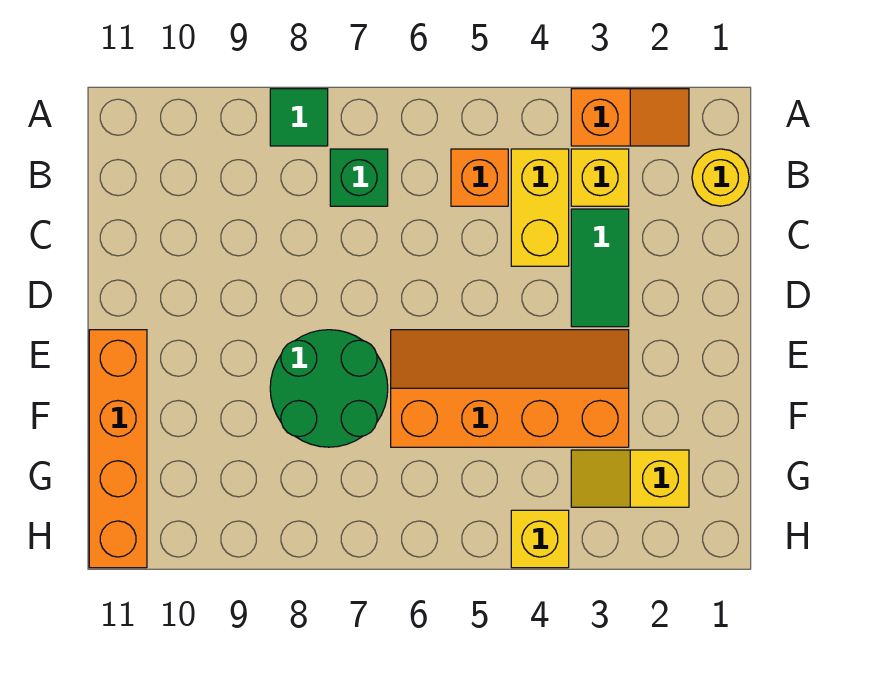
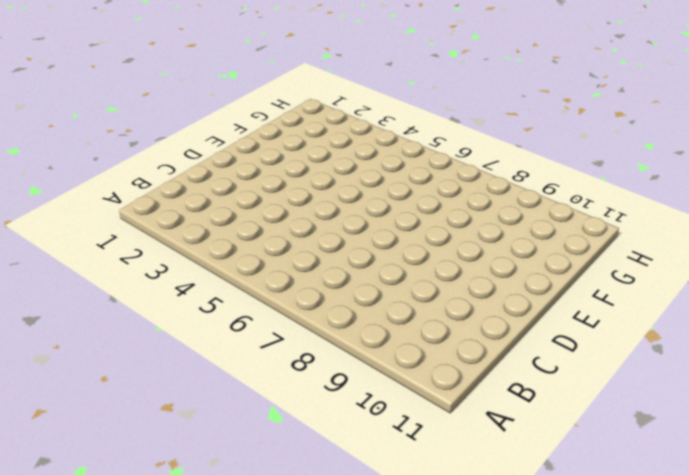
none -> orange slope A2:A3 level 1 top 3
none -> green tile A8 level 1
none -> yellow round brick B1 level 1

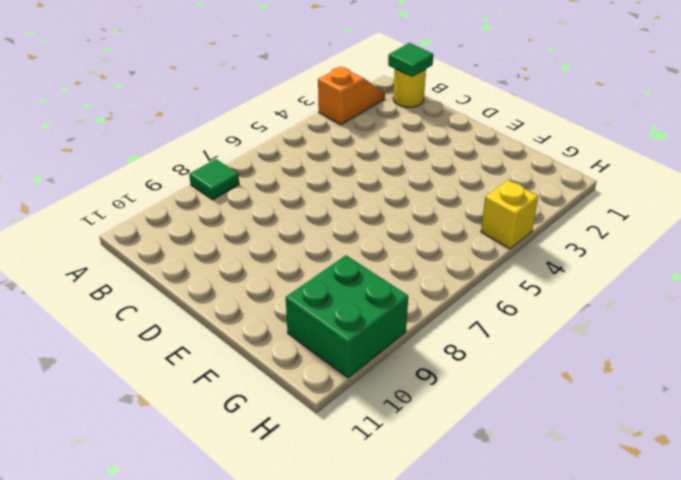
green tile B1 level 2 -> none
green brick G9:H10 level 1 -> none
none -> yellow brick B3 level 1
none -> yellow brick B4:C4 level 1
none -> orange brick B5 level 1

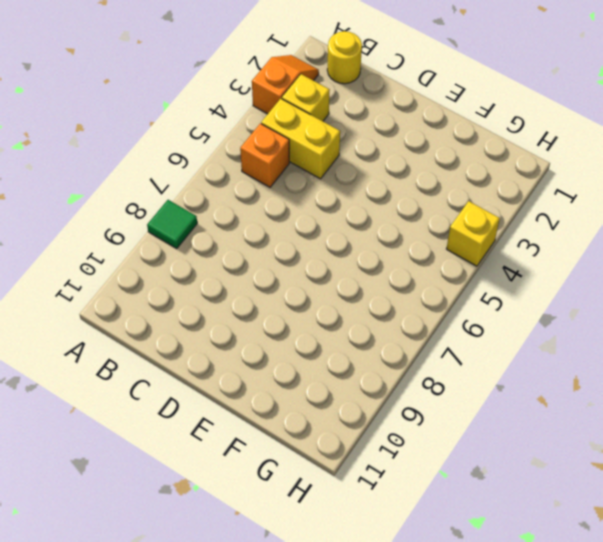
none -> green brick B7 level 1
none -> green tile C3:D3 level 1
none -> orange slope E3:F6 level 1 top F

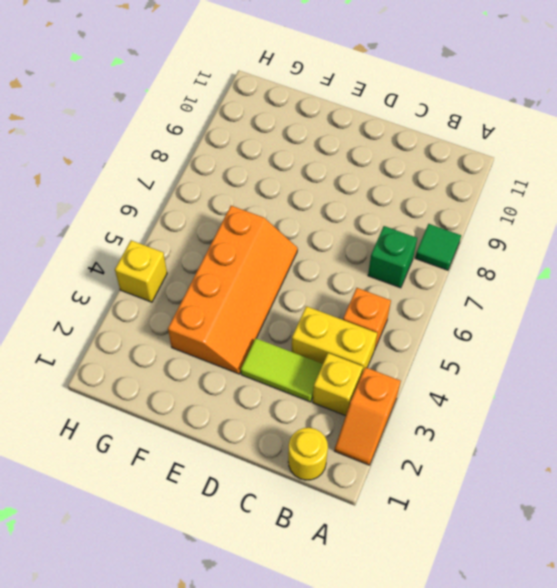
lime tile C3:D3 level 1 -> green tile C3:D3 level 1
none -> green round brick E7:F8 level 1
none -> orange brick E11:H11 level 1
none -> yellow slope G2:G3 level 1 top 2

